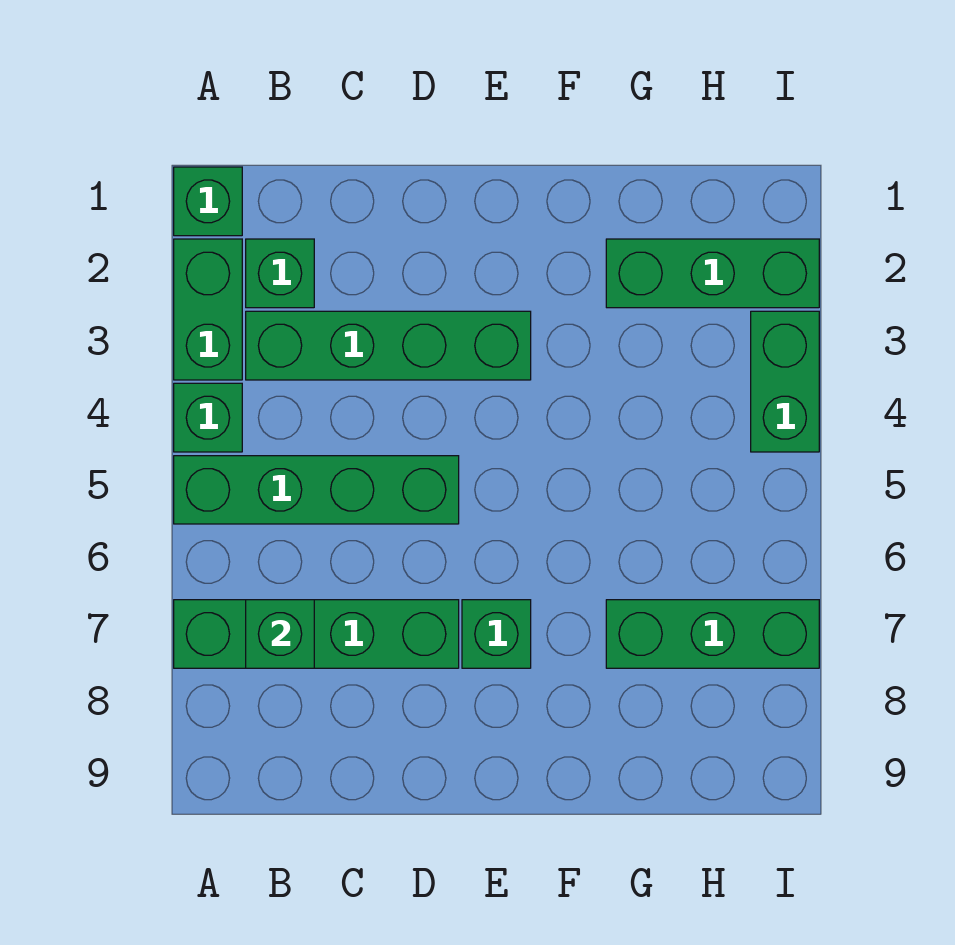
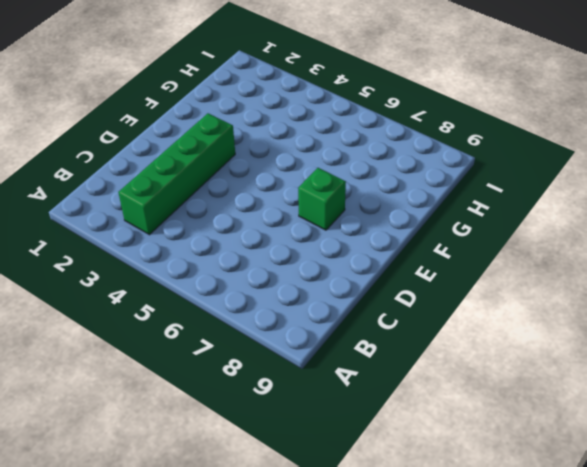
none -> green brick A1 level 1
none -> green brick A2:A3 level 1
none -> green brick A4 level 1

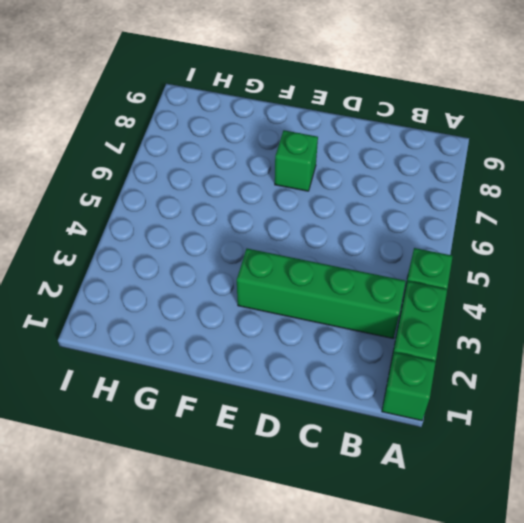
none -> green brick A5:D5 level 1
none -> green brick A7:D7 level 1
none -> green brick B2 level 1

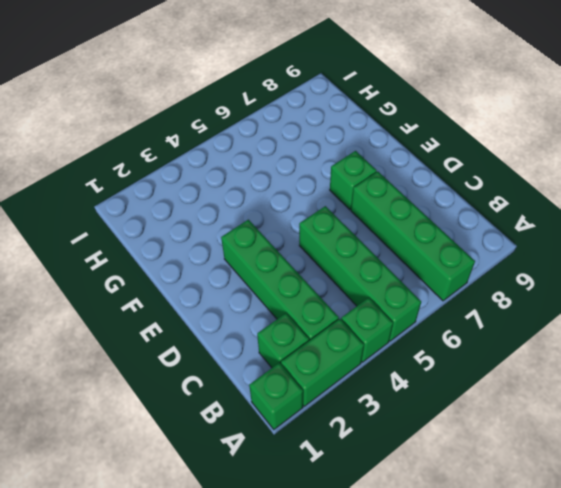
none -> green brick G2:I2 level 1
none -> green brick G7:I7 level 1
none -> green brick I3:I4 level 1

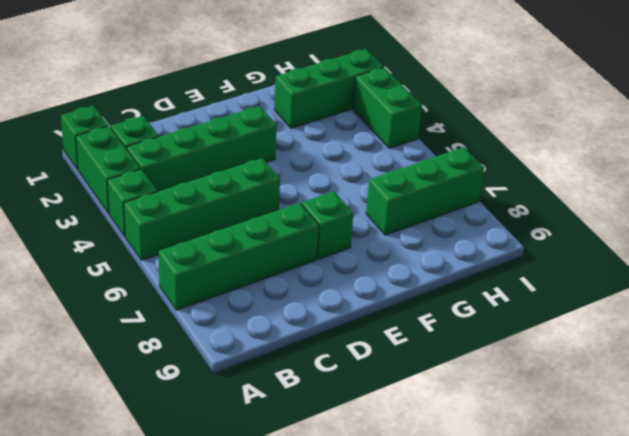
none -> green brick B7 level 2

